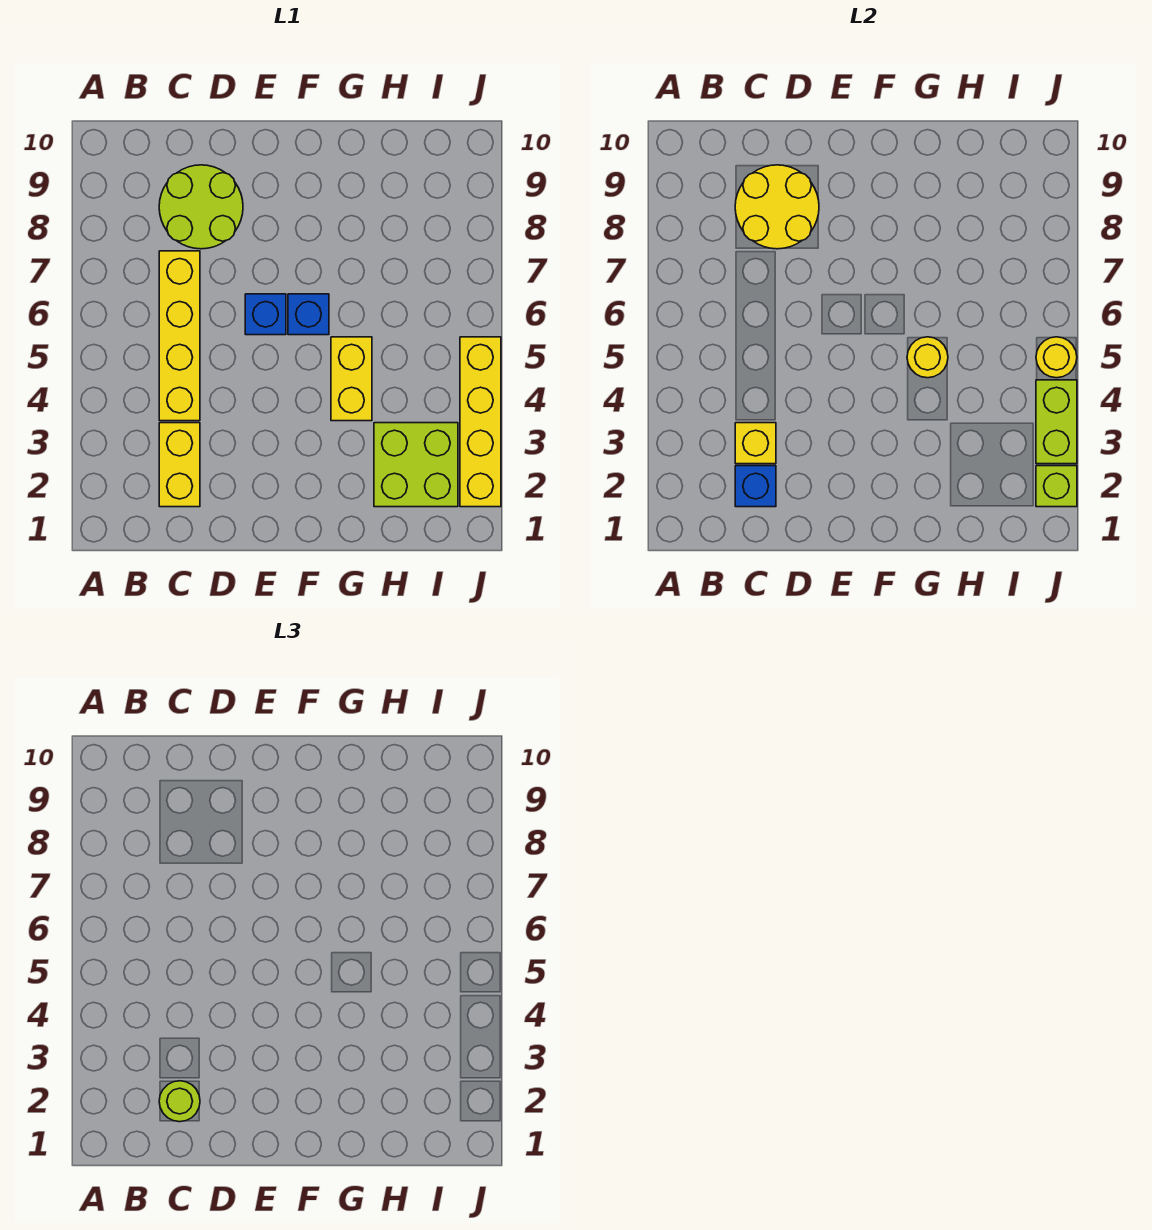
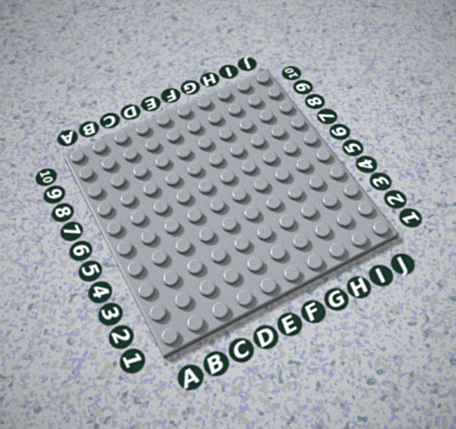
none -> yellow brick C2:C3 level 1
none -> yellow brick C4:C7 level 1
none -> lime round brick C8:D9 level 1

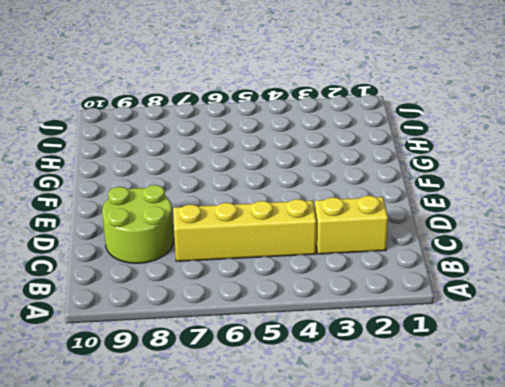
none -> blue brick E6 level 1
none -> blue brick F6 level 1
none -> yellow brick G4:G5 level 1

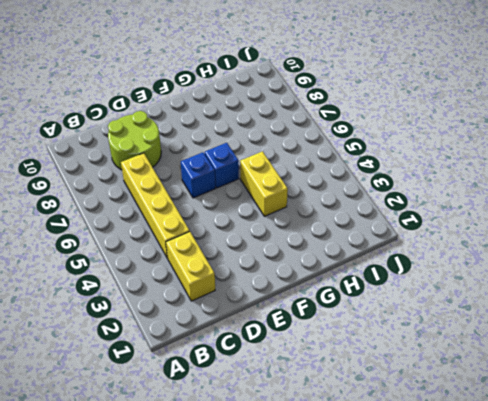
none -> lime brick H2:I3 level 1
none -> yellow brick J2:J5 level 1
none -> blue brick C2 level 2

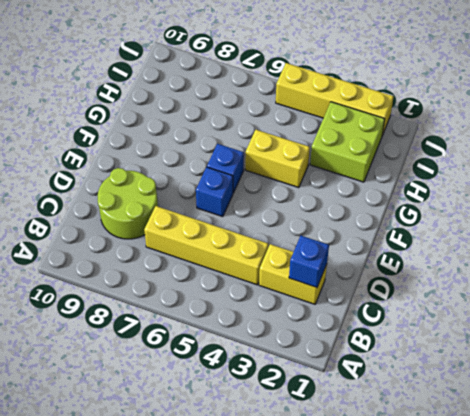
none -> yellow brick C3 level 2
none -> yellow round brick C8:D9 level 2
none -> yellow round brick G5 level 2

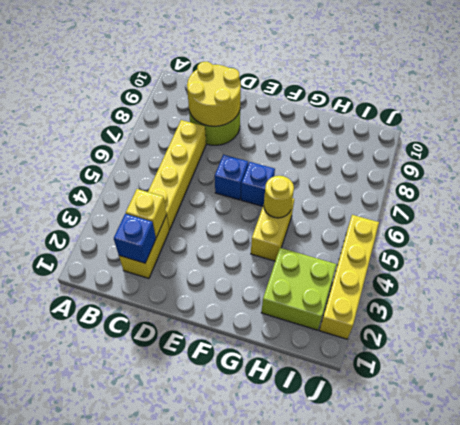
none -> lime brick J2 level 2
none -> lime brick J3:J4 level 2
none -> yellow round brick J5 level 2

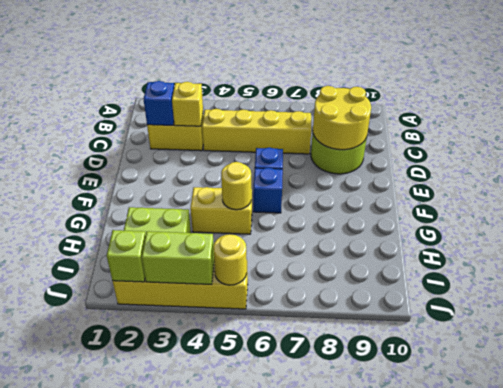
none -> lime round brick C2 level 3

